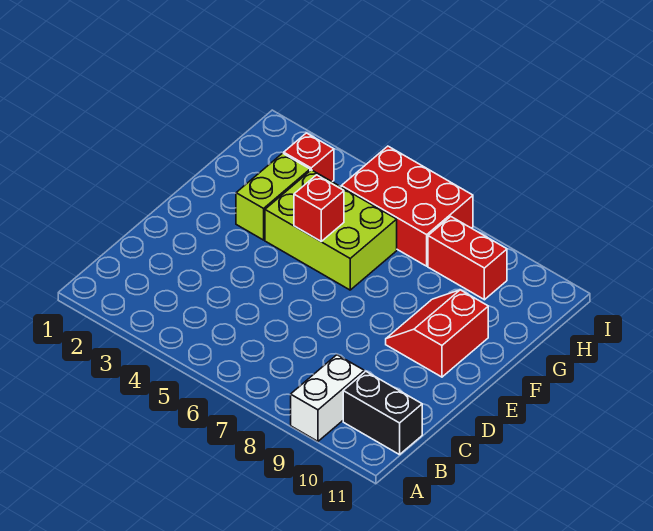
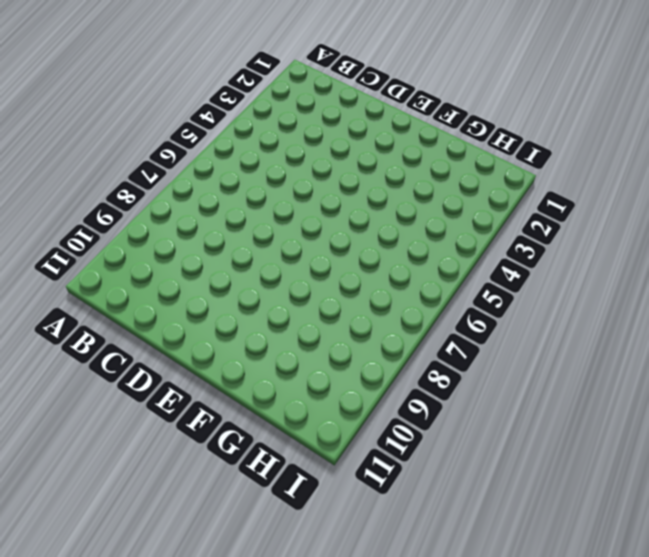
none -> white brick A9:B9 level 1
none -> black brick B10:B11 level 1

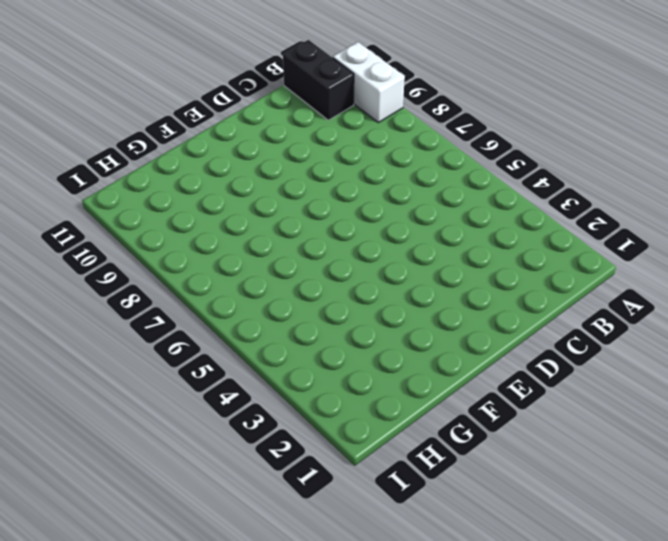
white brick A9:A10 level 1 -> white brick A9:B9 level 1
none -> red slope E9:F10 level 1 top 10
none -> lime brick F3:G3 level 1

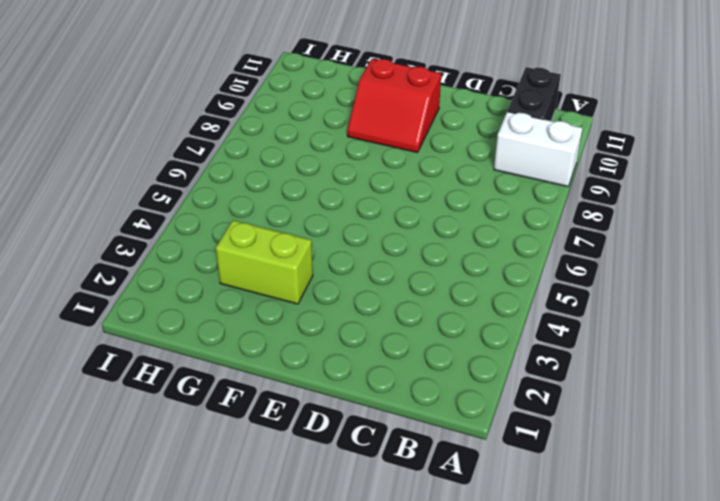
none -> lime brick F4:G6 level 1
none -> red brick H3 level 1

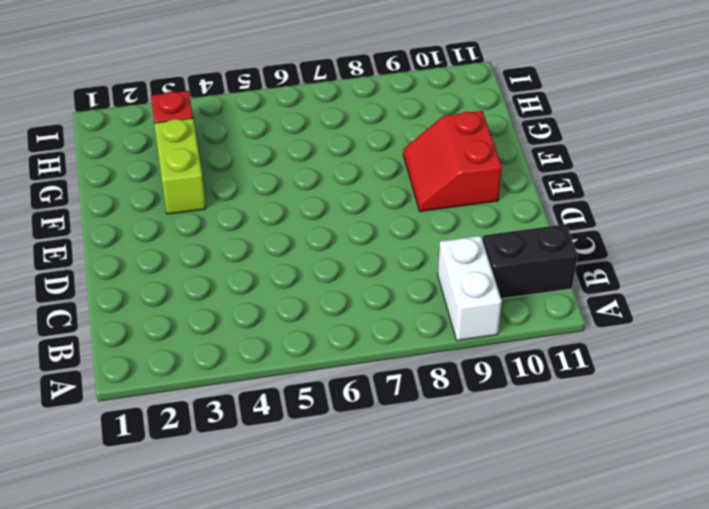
none -> lime brick F4:G6 level 1
none -> red brick H5:I7 level 1

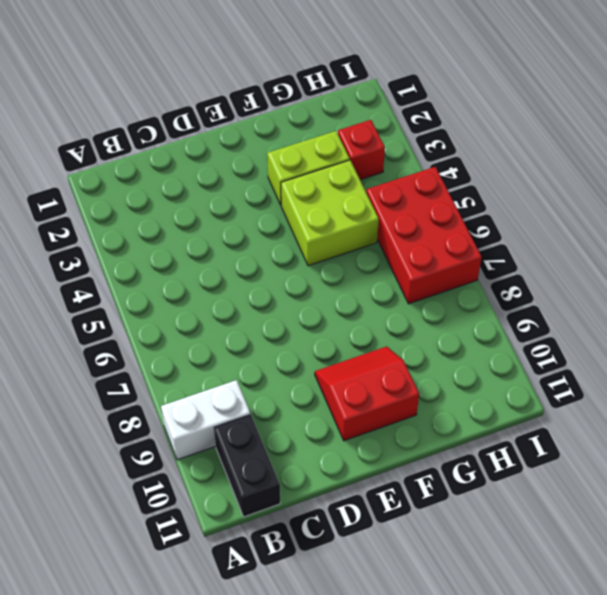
lime brick F4:G5 level 1 -> lime brick F4:G6 level 1
none -> red brick H8:H9 level 1
none -> red brick F5 level 2

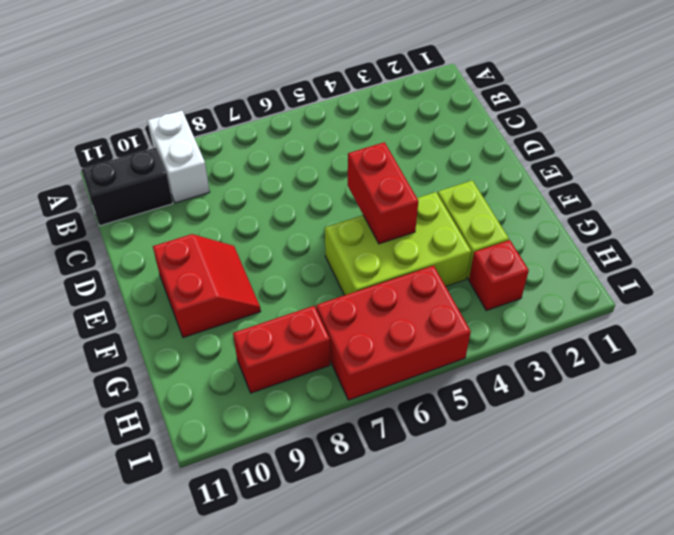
red brick E5:F5 level 2 -> red brick F5 level 2

